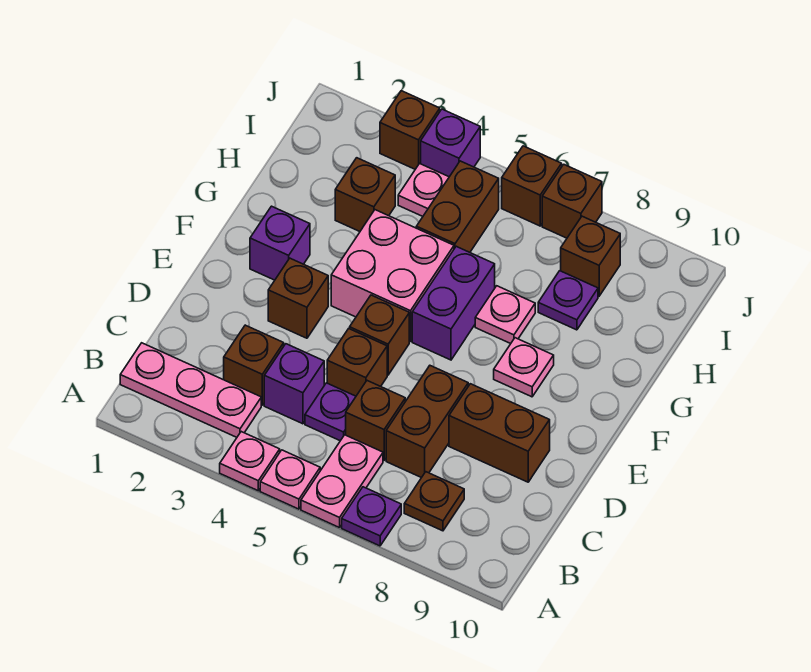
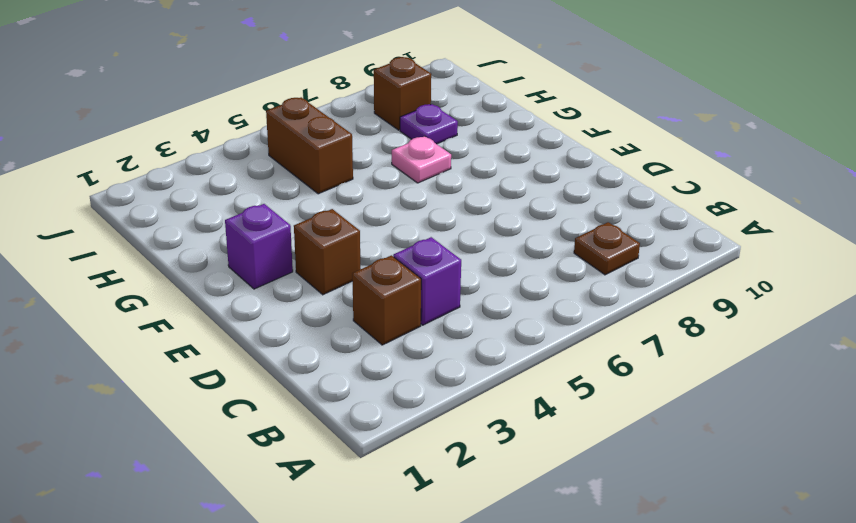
none -> pink plate A4 level 1
none -> pink plate A5 level 1
none -> pink plate A6:B6 level 1

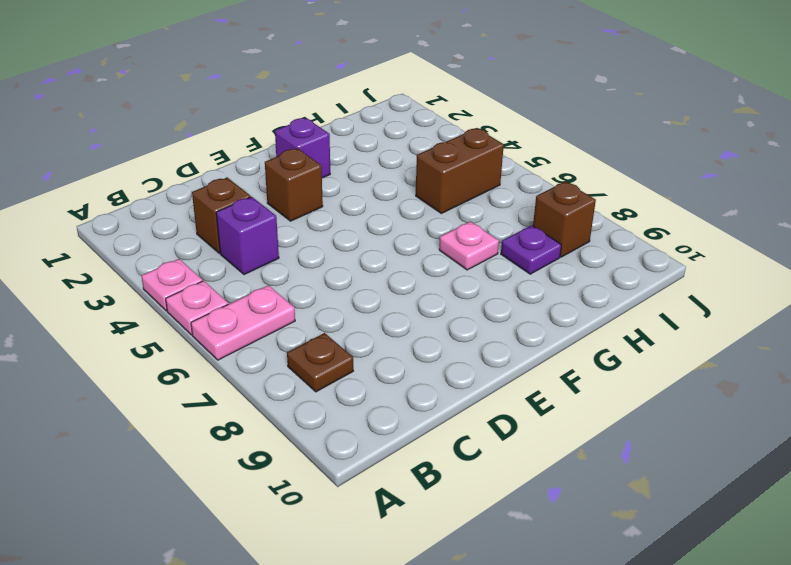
none -> purple plate A7 level 1
none -> pink plate B1:B3 level 1
none -> purple plate C5 level 1

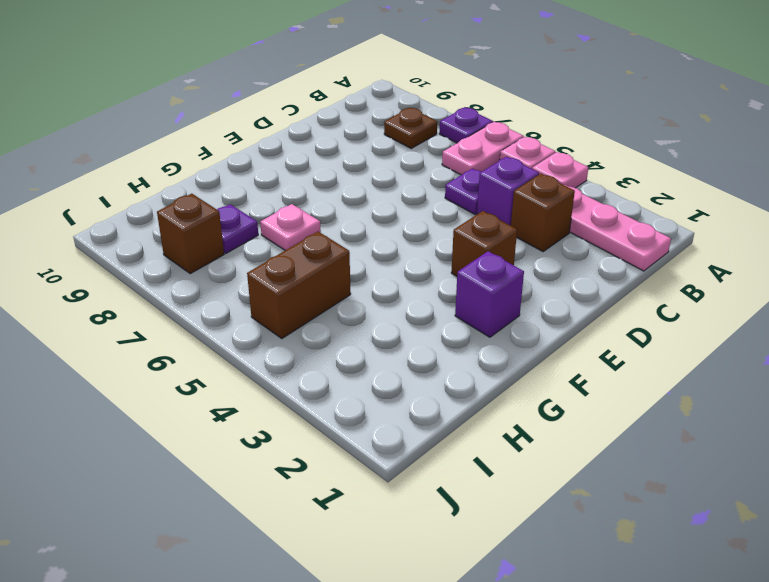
none -> brown brick C6 level 1
none -> brown brick C7:D7 level 1
none -> brown brick D5 level 1

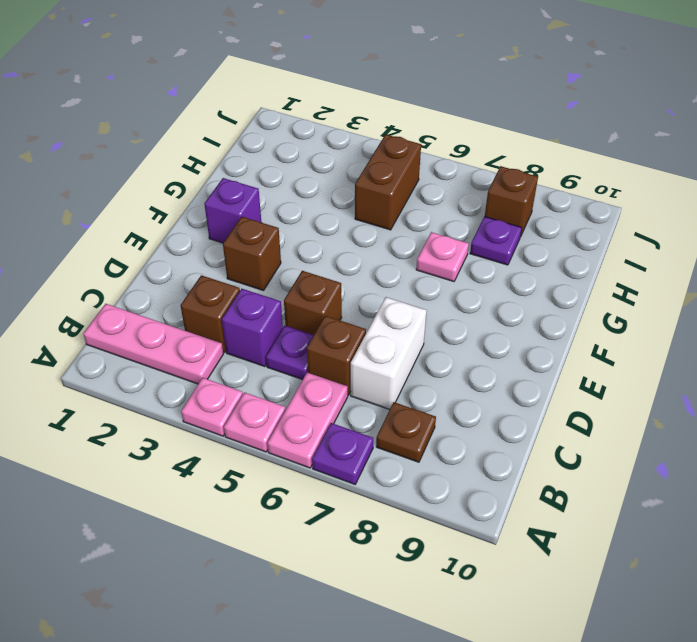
white brick C7:D7 level 1 -> brown brick C7:D7 level 1
none -> brown brick D8:D9 level 1
none -> brown brick E5 level 1
none -> pink brick F4:G5 level 1

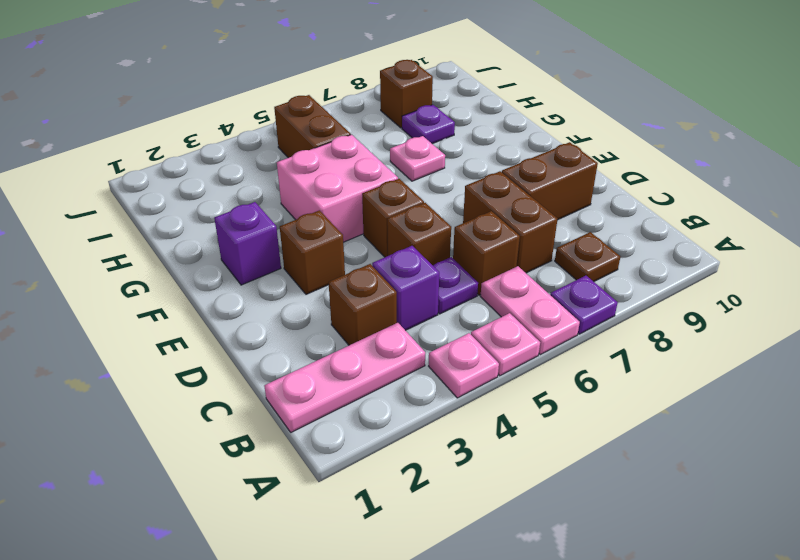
none -> purple brick F6:G6 level 1
none -> pink plate F8 level 1
none -> brown brick H3 level 1

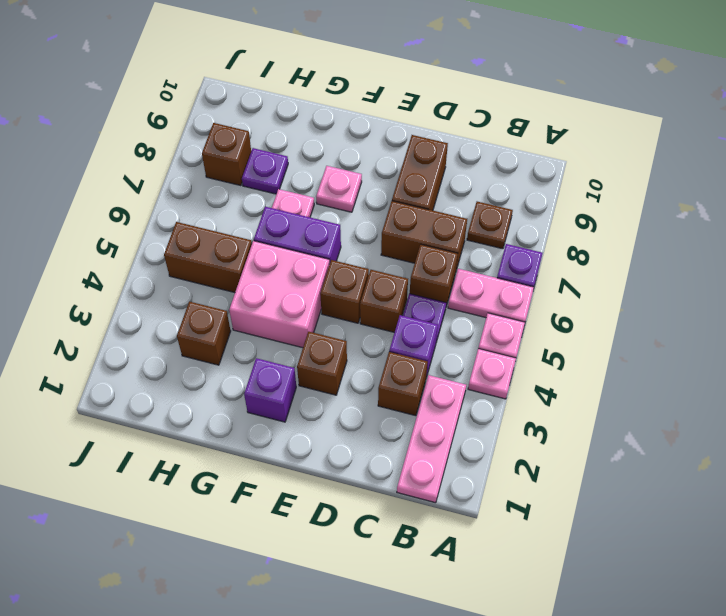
none -> pink plate I4 level 1
none -> brown brick J3 level 1
none -> purple brick J4 level 1

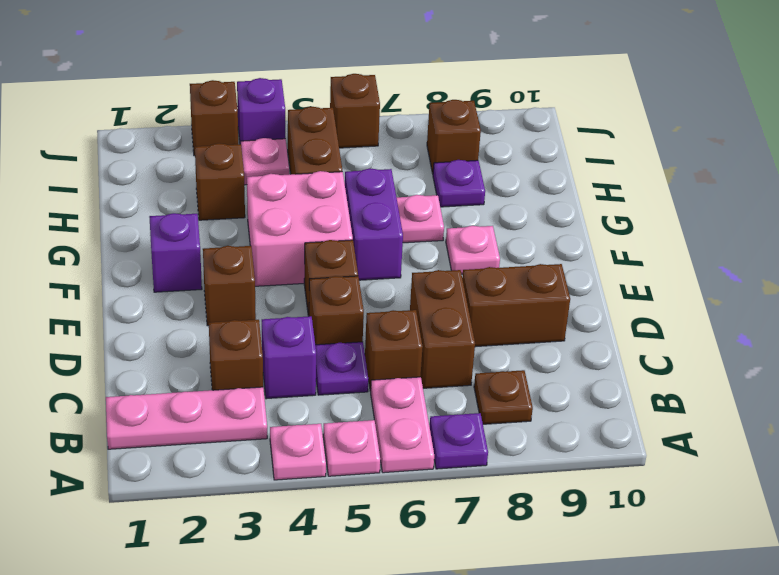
none -> brown brick J7 level 1

